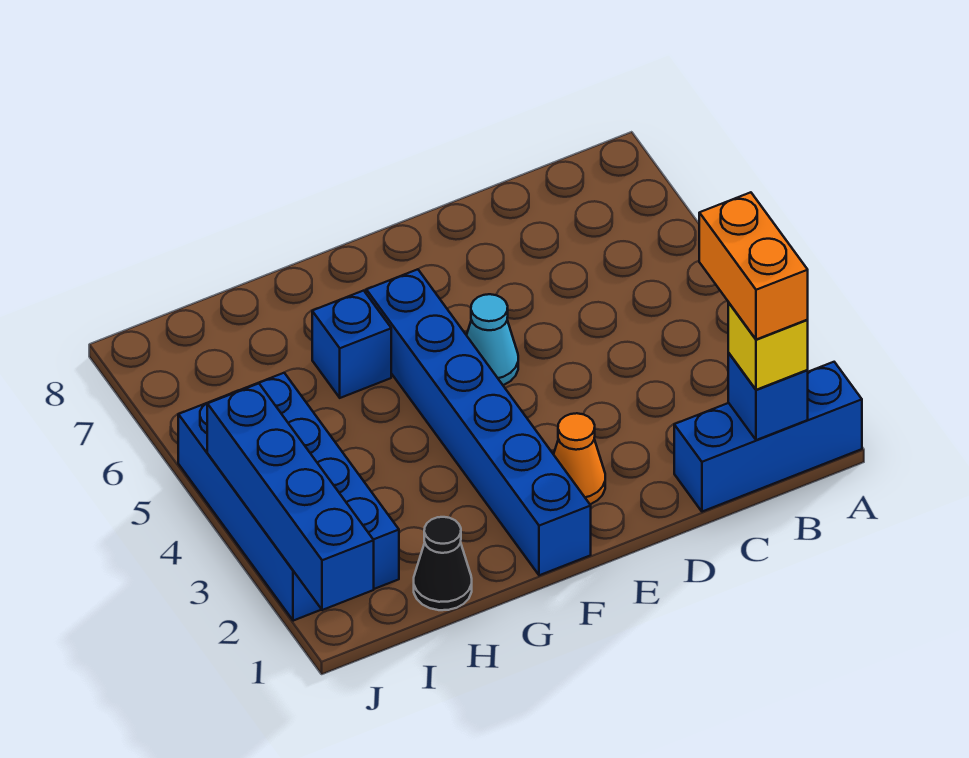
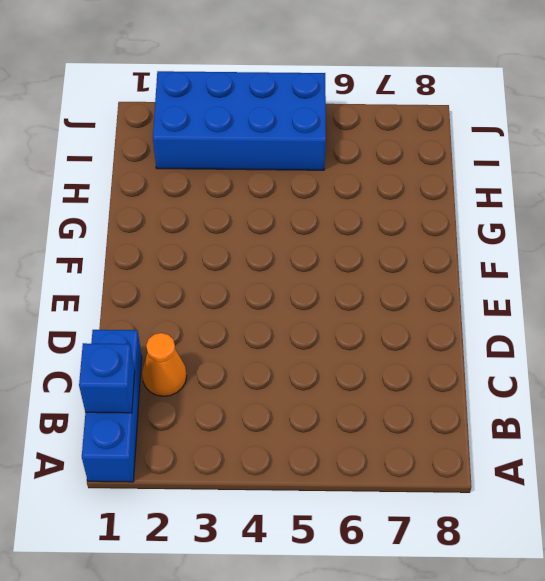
orange cone C2 level 1 -> orange cone E2 level 1
none -> cyan cone E5 level 1
none -> blue brick F1:F6 level 1

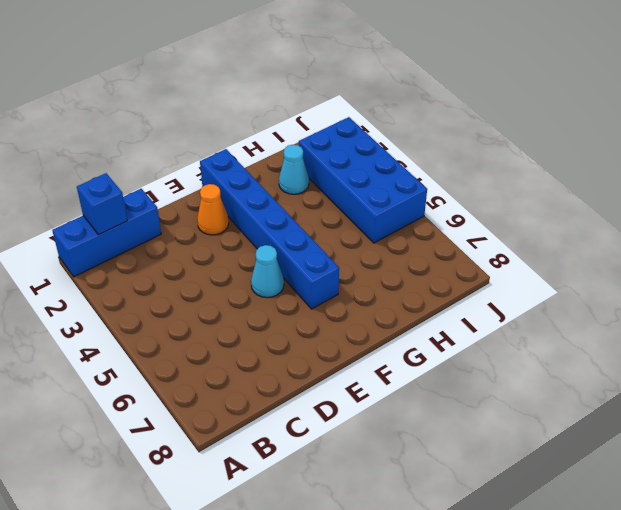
cyan cone H2 level 1 -> none
none -> blue brick G6 level 1
none -> black cone H1 level 1

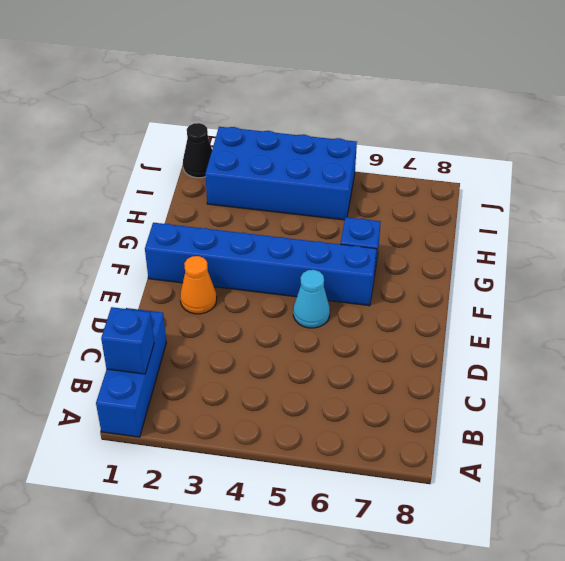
black cone J1 level 1 -> black cone H1 level 1
none -> blue brick J1:J4 level 2
none -> yellow brick B1 level 3

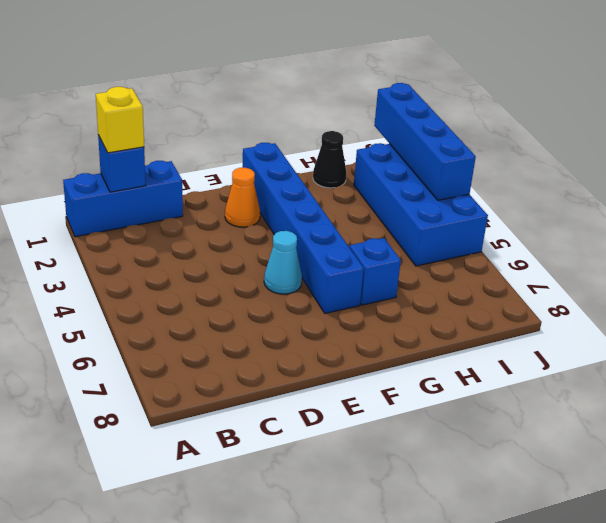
none -> orange brick B1:B2 level 4

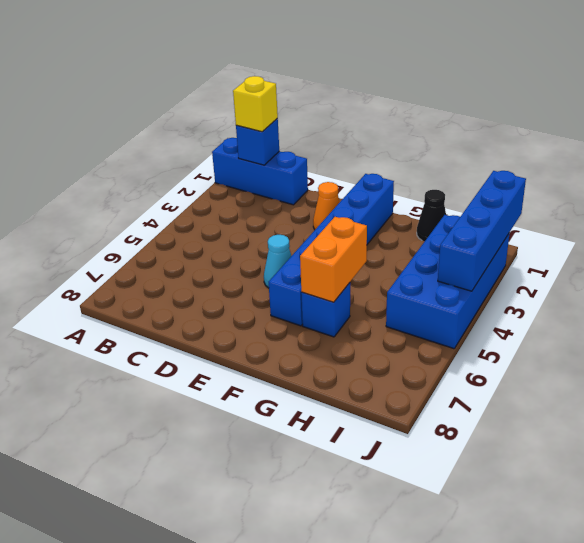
orange brick G5:G6 level 2 -> orange brick B1:B2 level 4

